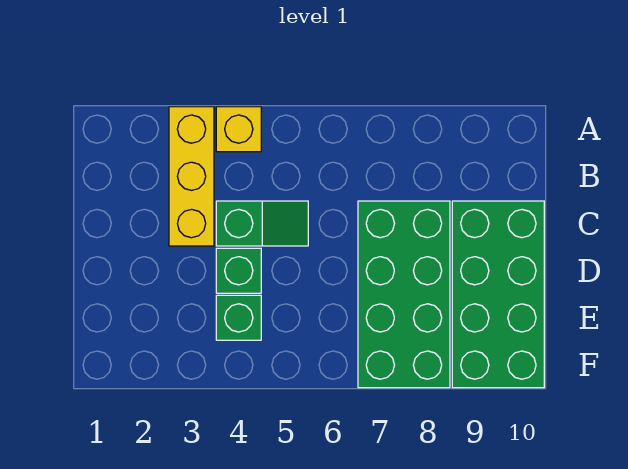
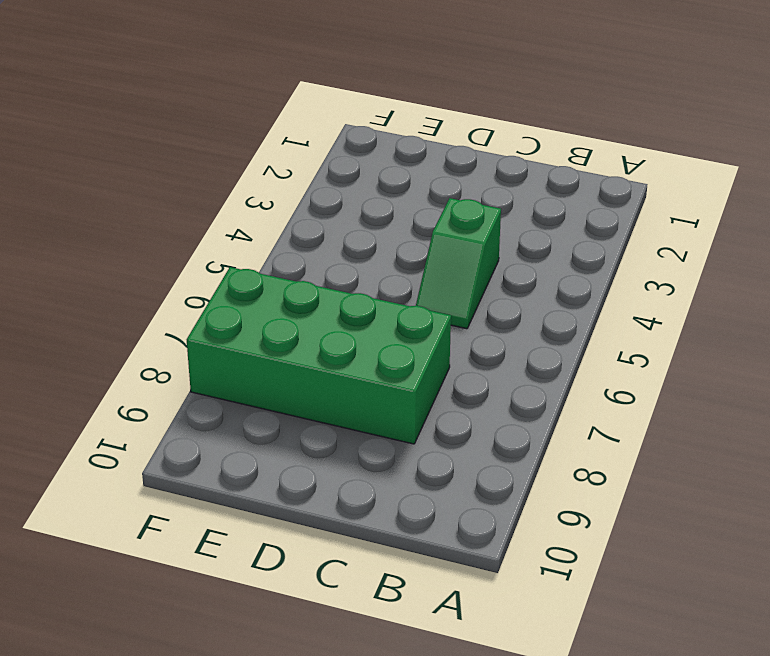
none -> yellow brick A3:C3 level 1
none -> yellow brick A4 level 1

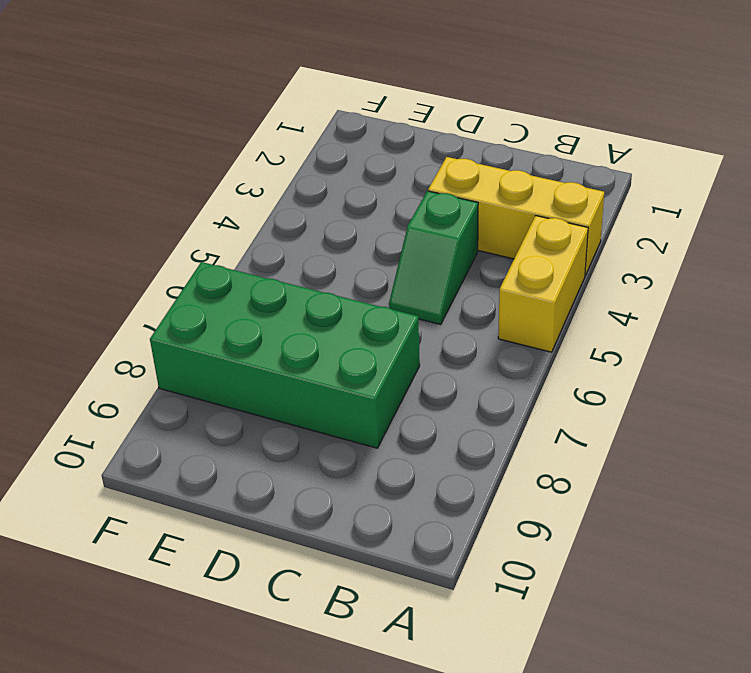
yellow brick A4:A5 level 1 -> yellow brick A4 level 1
none -> green brick C9:F10 level 1
none -> green brick D4 level 1

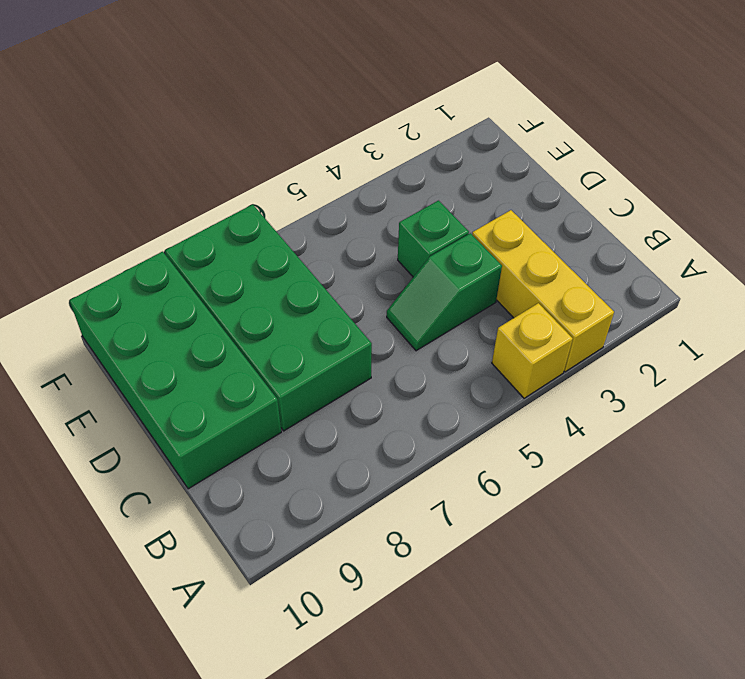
none -> green brick E4 level 1

